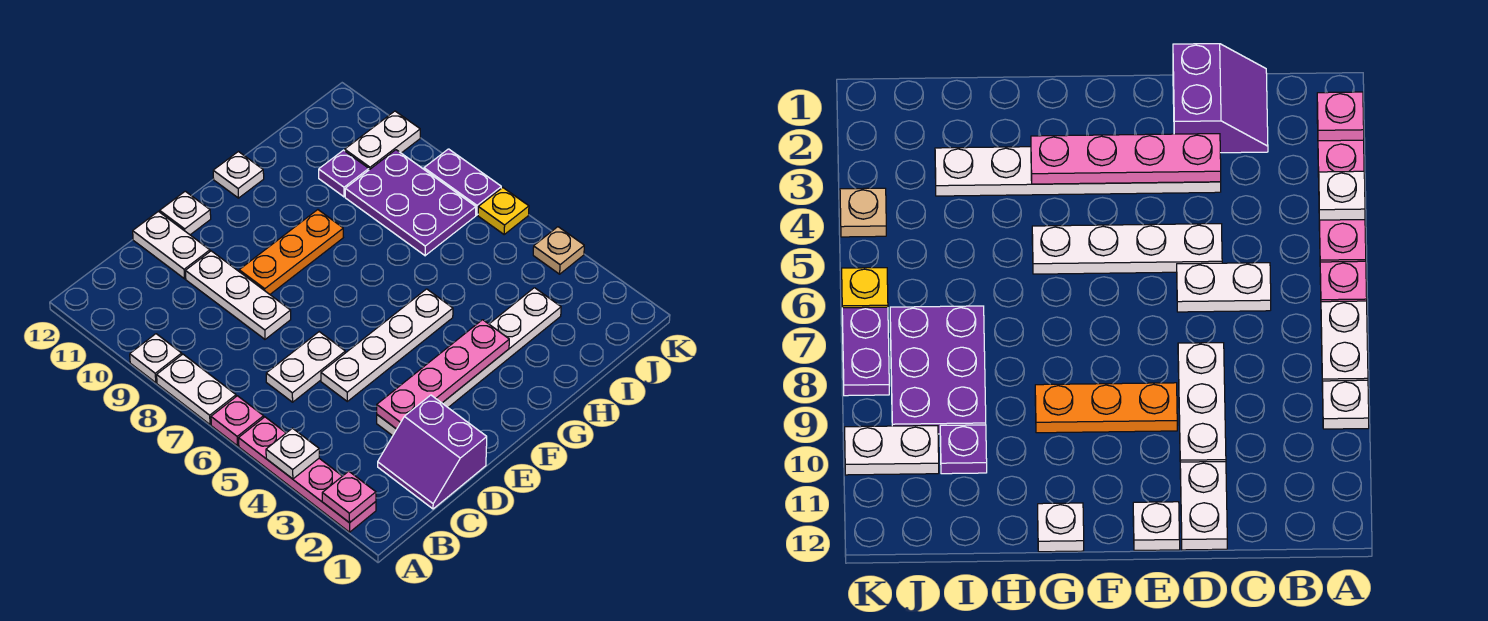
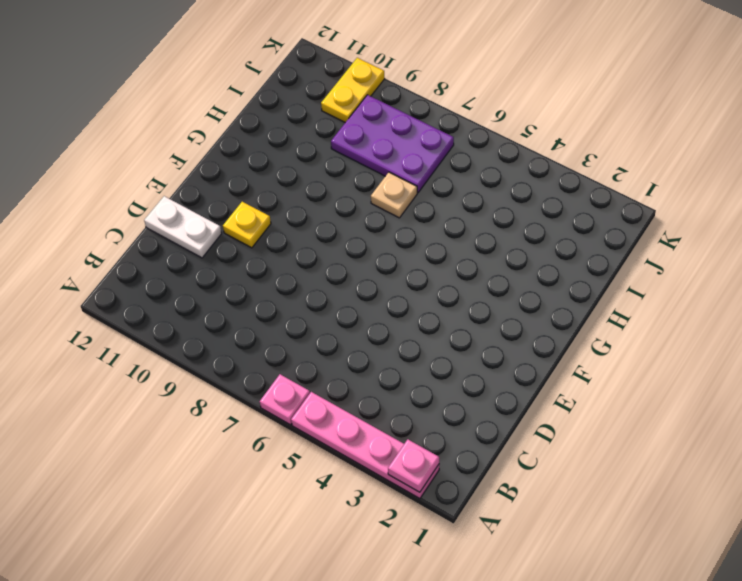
yellow plate E10 level 1 -> yellow plate K6 level 1
tan plate H7 level 1 -> tan plate K4 level 1
yellow plate J10:K10 level 1 -> white plate J10:K10 level 1
none -> white plate A7:A8 level 1
none -> white plate A9 level 1
none -> purple slope C1:D2 level 1 top D

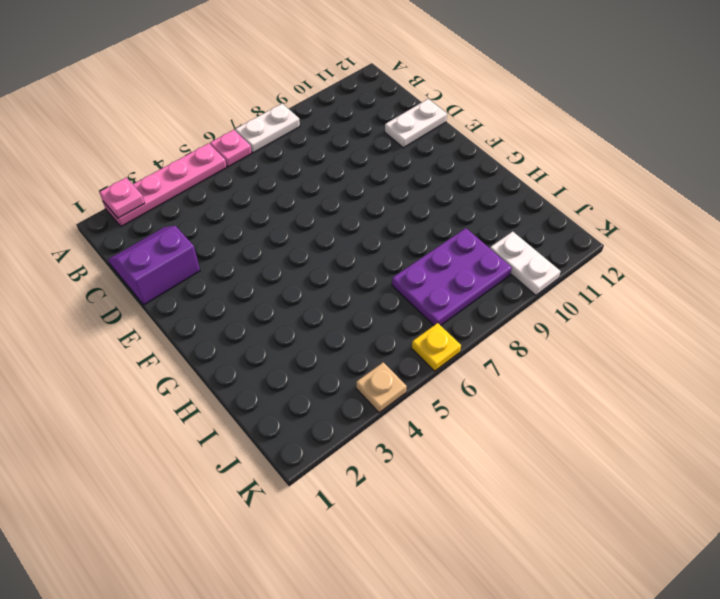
none -> white plate A9 level 1
none -> white plate C6:D6 level 1
none -> white plate D3:I3 level 1

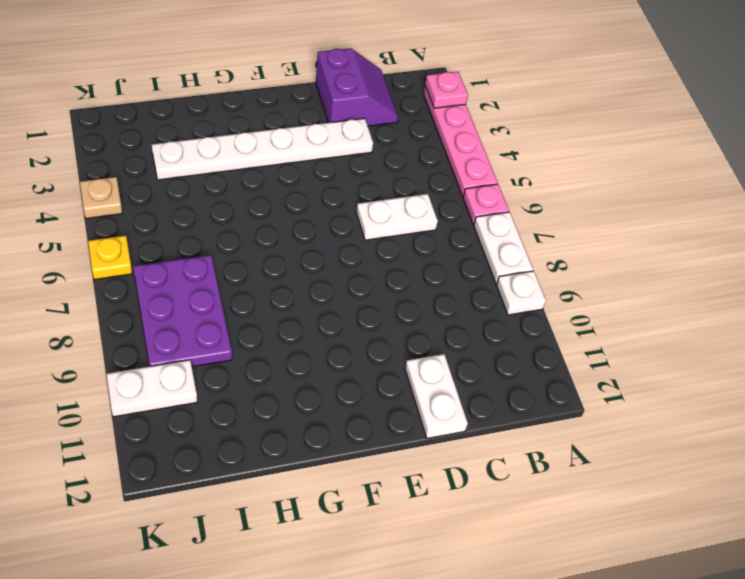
none -> white plate D5:G5 level 1
none -> white plate D8:D10 level 1
none -> orange plate E9:G9 level 1

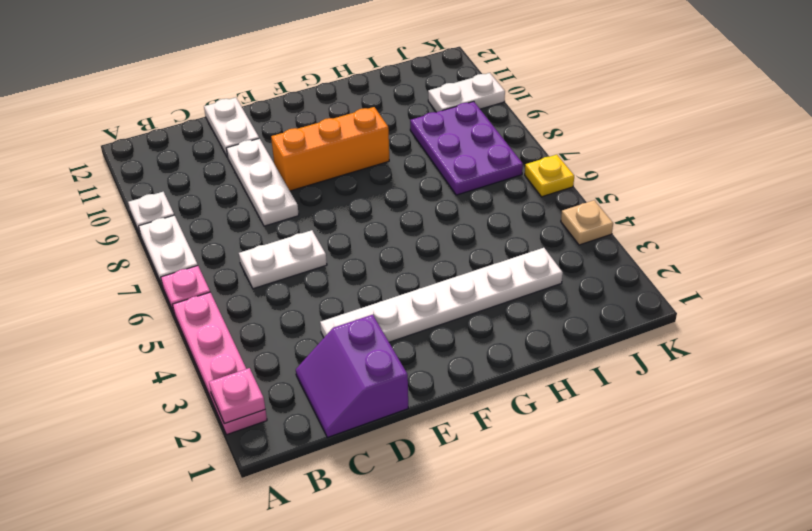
orange brick E9:G9 level 1 -> orange plate E9:G9 level 1
none -> white plate D5:G5 level 1
none -> white plate E12 level 1
none -> white plate G12 level 1

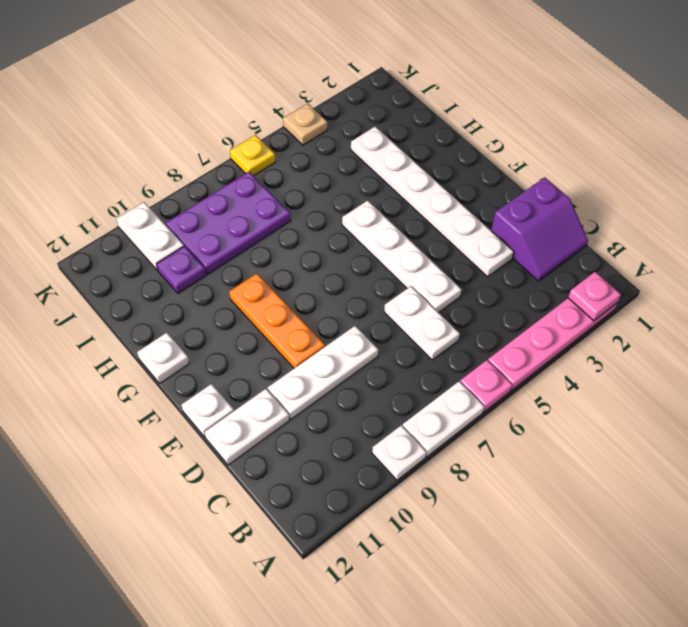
none -> purple plate K7:K8 level 1
none -> white plate A4 level 2
none -> pink plate D3:G3 level 2

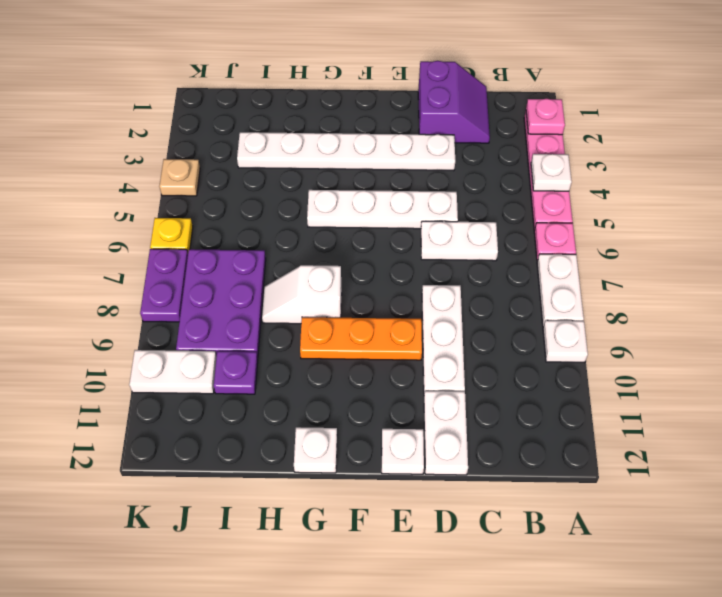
white slope G8:H8 level 1 top G -> none
none -> pink plate D3:G3 level 2

